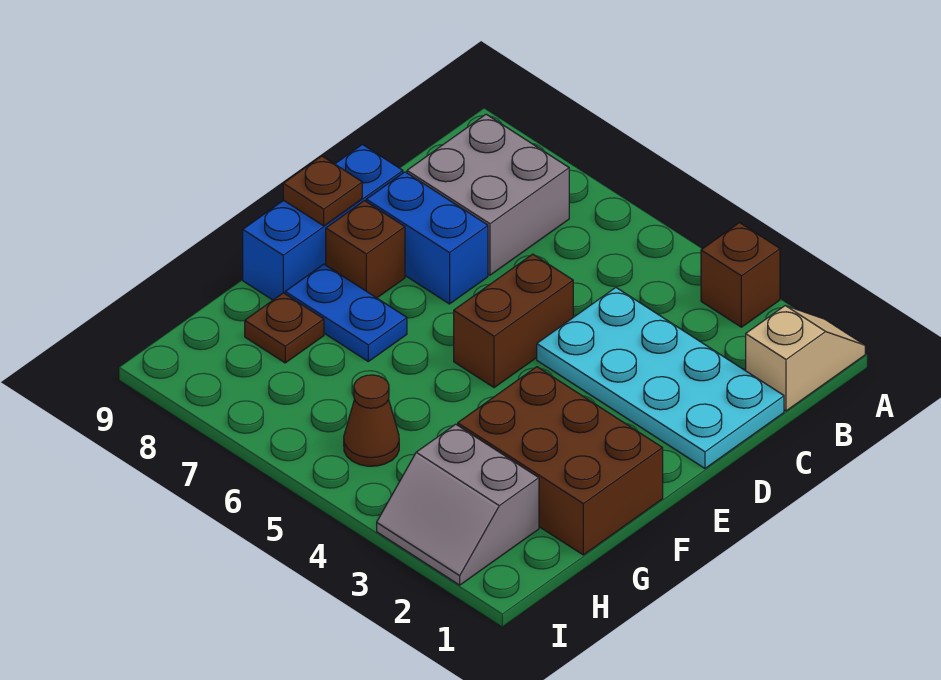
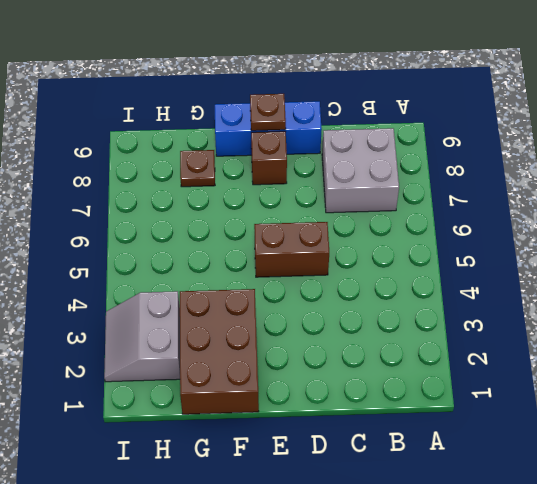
none -> tan slope A1:B1 level 1 top B
none -> brown brick A3 level 1
none -> cyan plate C1:D4 level 1

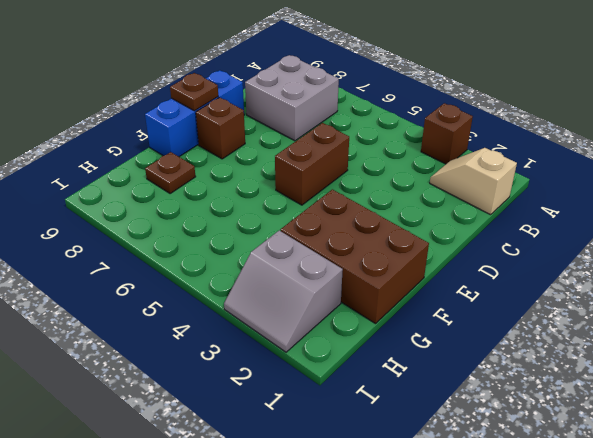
tan slope B1:B2 level 1 top 1 -> tan slope A1:B1 level 1 top B
none -> cyan plate C1:D4 level 1
none -> blue brick D7:D8 level 1
none -> blue plate F7:F8 level 1

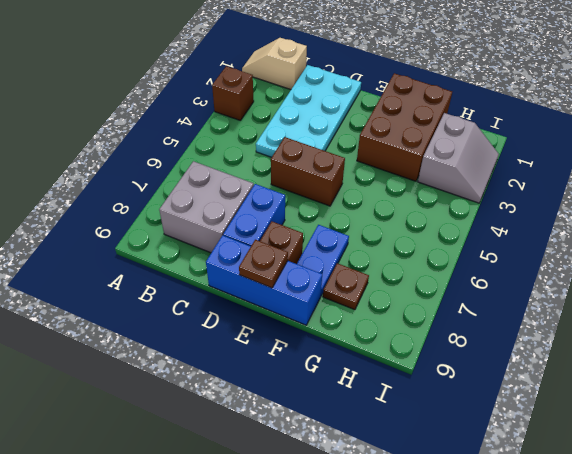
none -> brown cone H5 level 1

